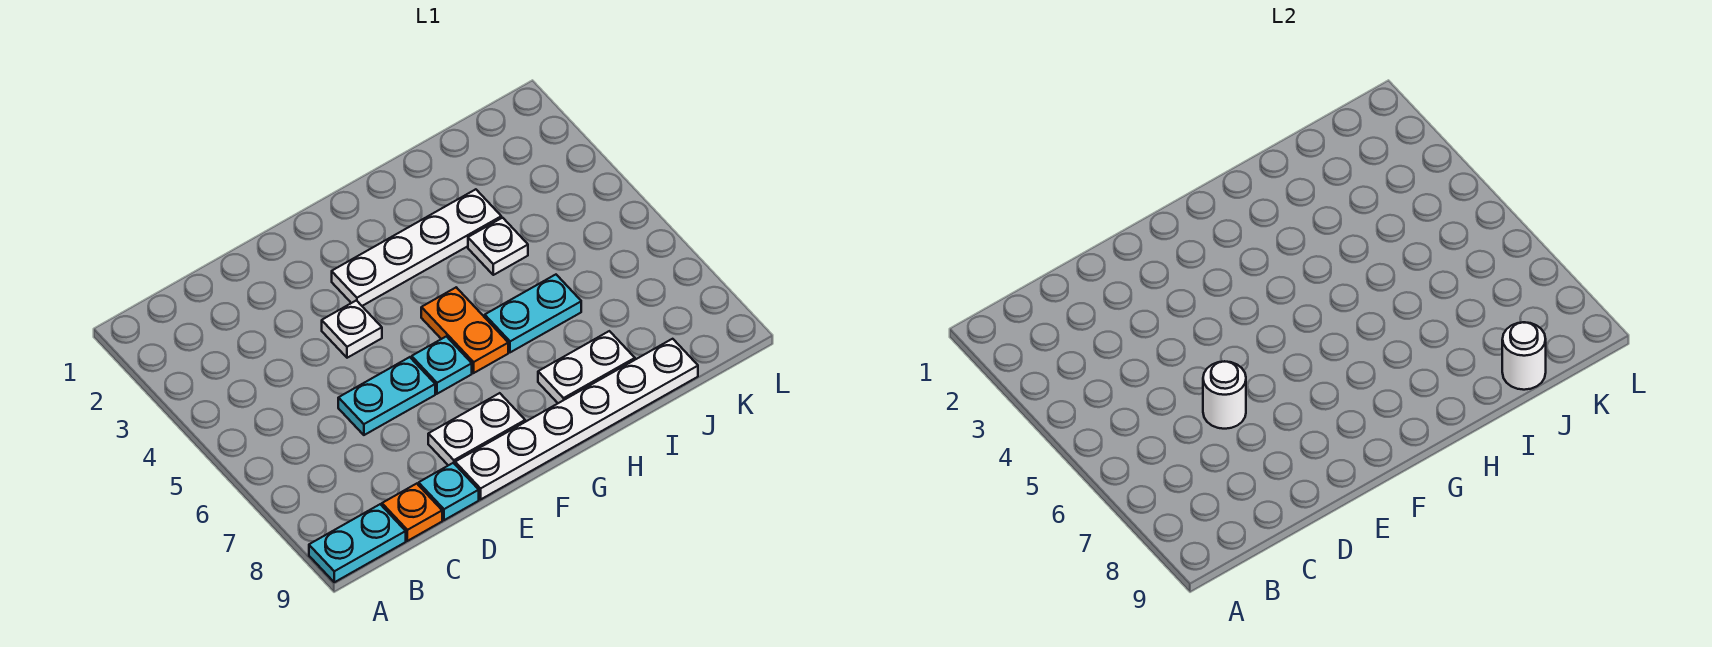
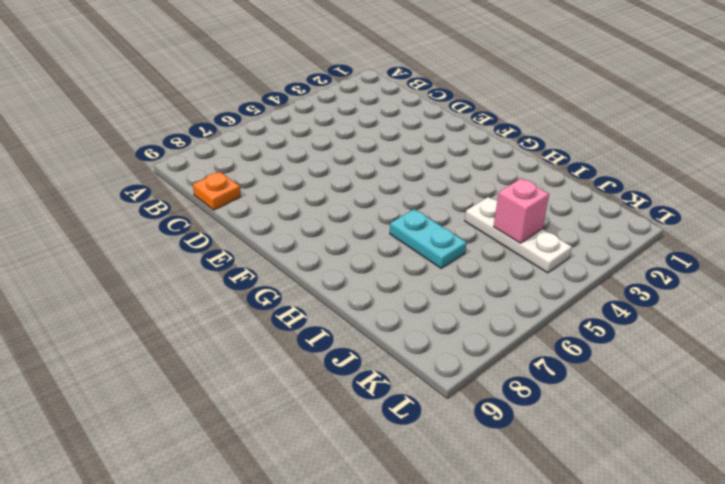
white plate I4:K4 level 1 -> white plate I4 level 1
pink brick J4 level 2 -> none
none -> cyan plate A9:B9 level 1
none -> cyan plate D6:E6 level 1
none -> cyan plate D9 level 1

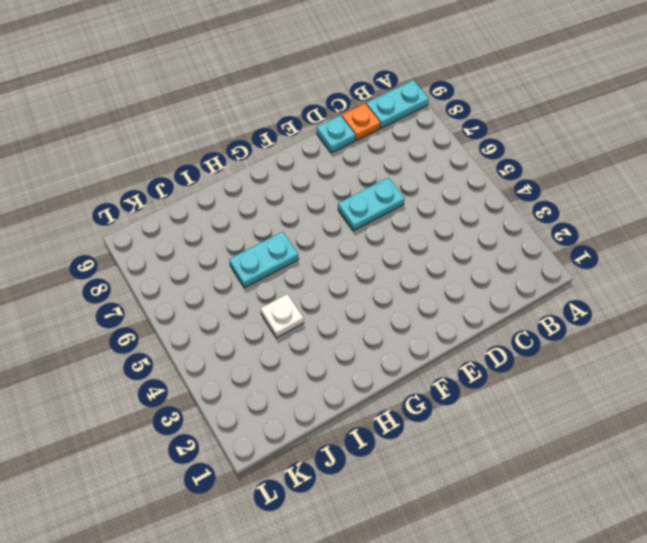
none -> white plate E4 level 1
none -> white plate E8:F8 level 1
none -> white plate E9:J9 level 1

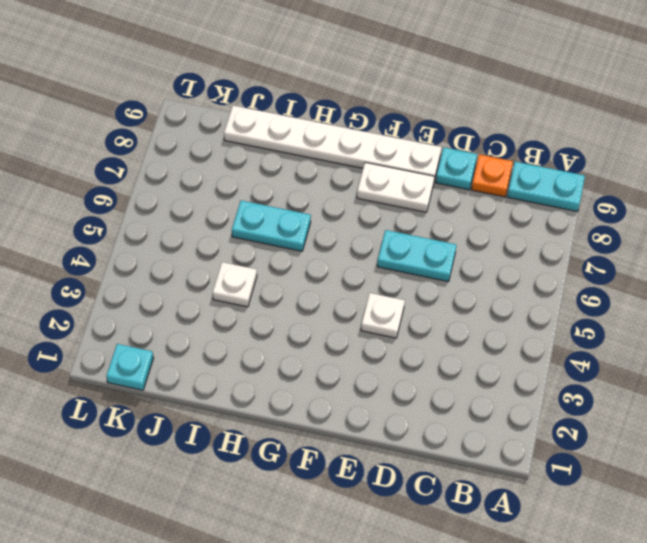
cyan plate K1 level 1 -> cyan plate F6 level 1
none -> white plate F3:I3 level 1
none -> orange plate G5:G6 level 1
none -> white plate H8:I8 level 1

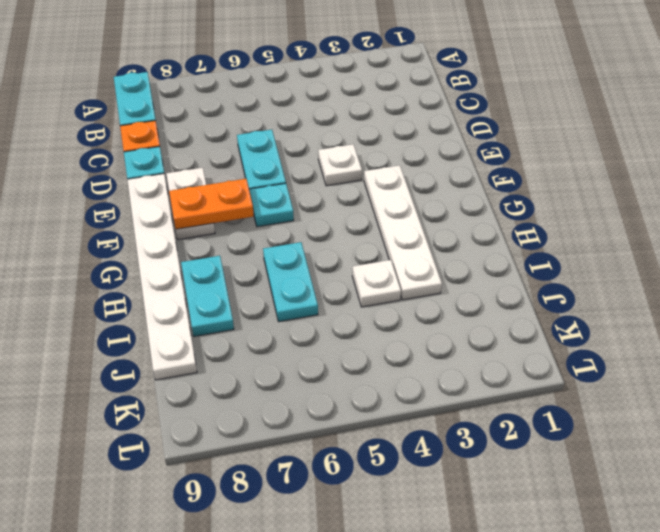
orange plate F7:F8 level 2 -> orange plate G5:G6 level 1
cyan plate H8:I8 level 1 -> white plate H8:I8 level 1
none -> white round brick D6 level 2
none -> white round brick J9 level 2

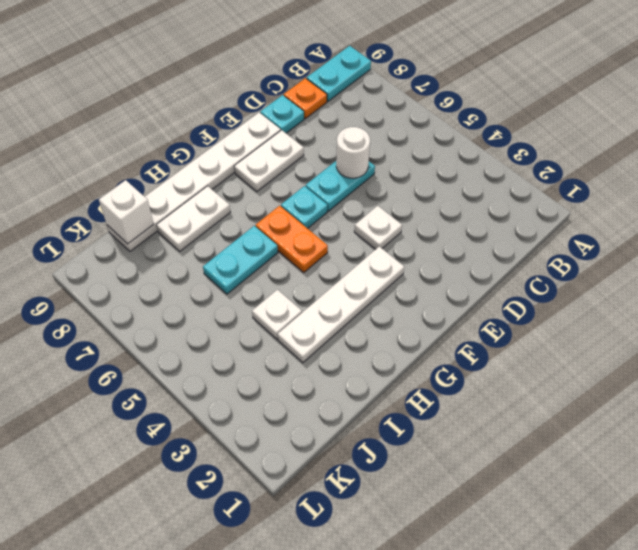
white brick J9 level 2 -> white round brick J9 level 2

